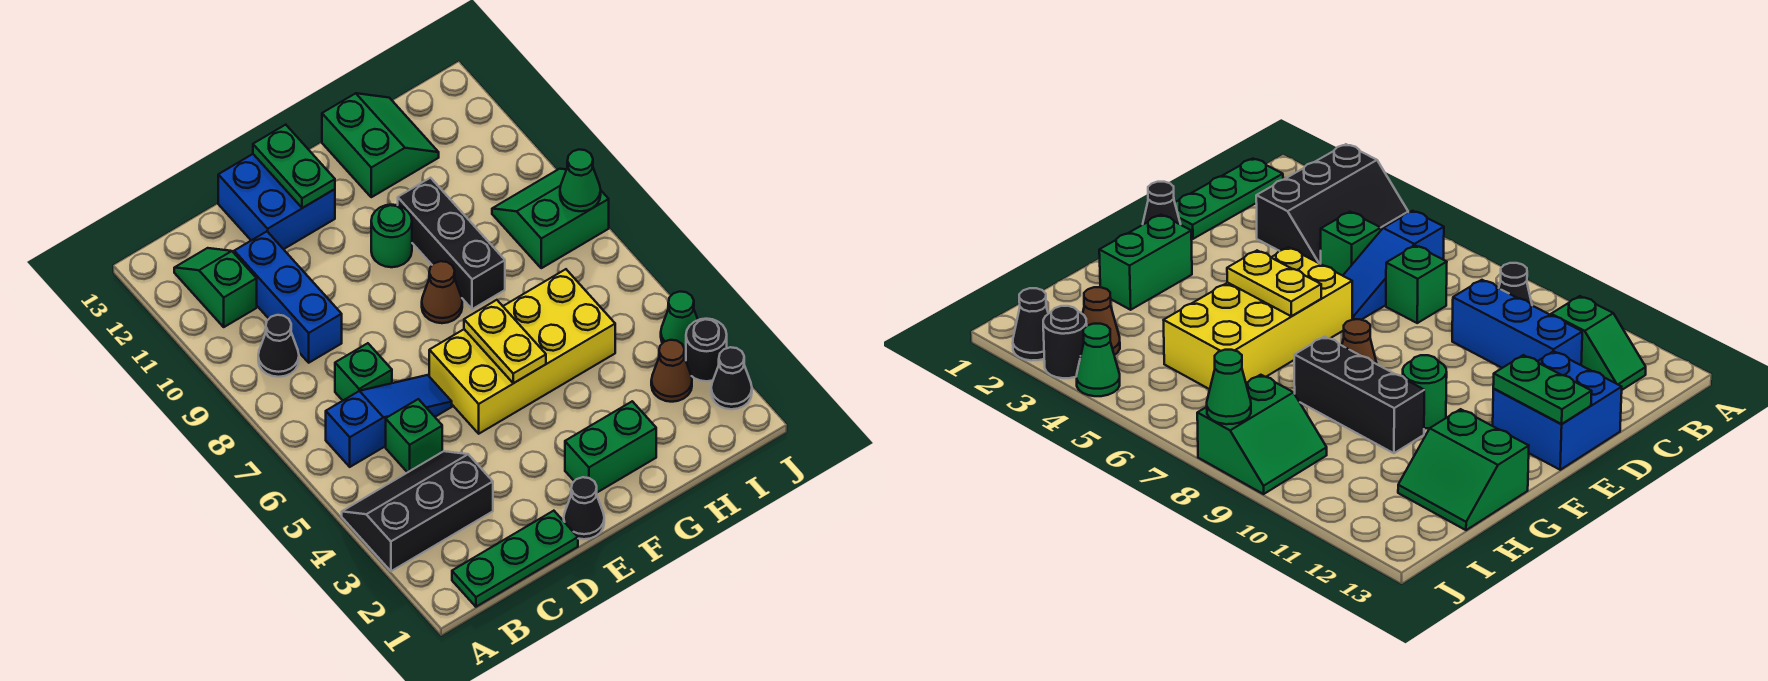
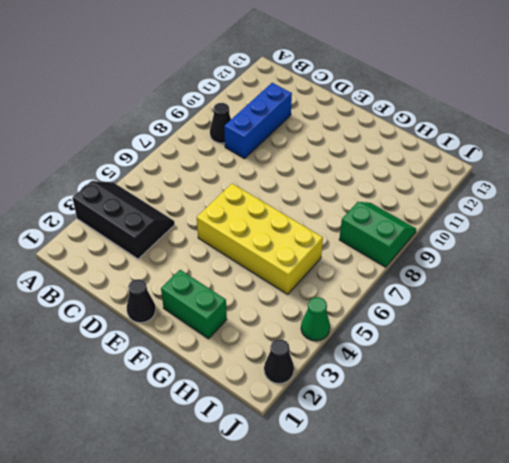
none -> green plate B1:D1 level 1
none -> blue slope B6:D6 level 1 top B
none -> green slope B11:B12 level 1 top 11

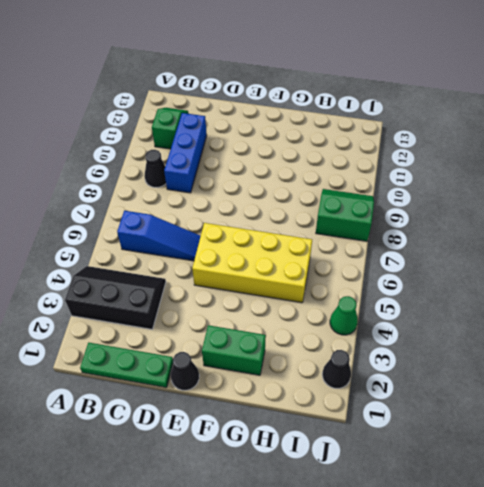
none -> green brick C5 level 1
none -> green brick C7 level 1
none -> blue brick D12:E13 level 1

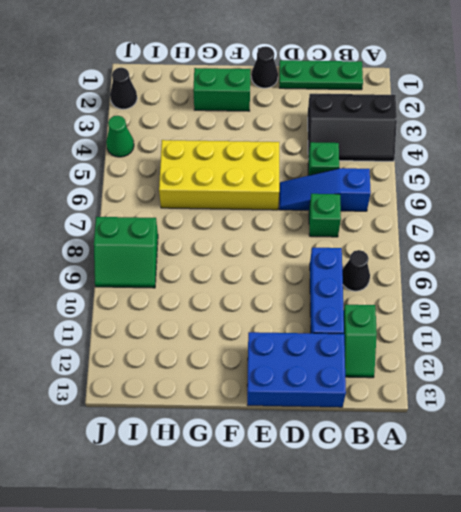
blue brick C12:E13 level 1 -> blue brick D12:E13 level 1
none -> brown cone F8 level 1
none -> green round brick F10 level 1
none -> black brick G8:G10 level 1

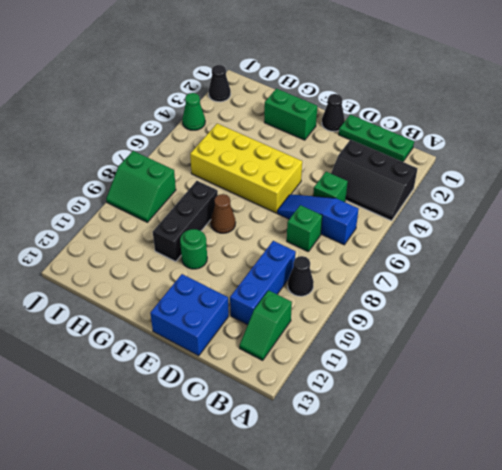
none -> green slope G12:H13 level 1 top G
none -> brown cone I3 level 1
none -> black round brick J3 level 1

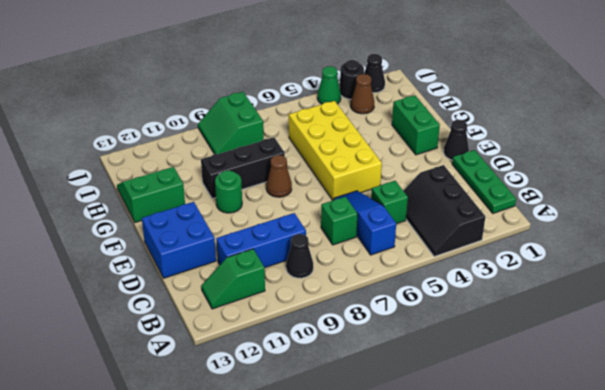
none -> green plate E12:E13 level 2
none -> yellow plate F5:F6 level 2
none -> green cone J8 level 2

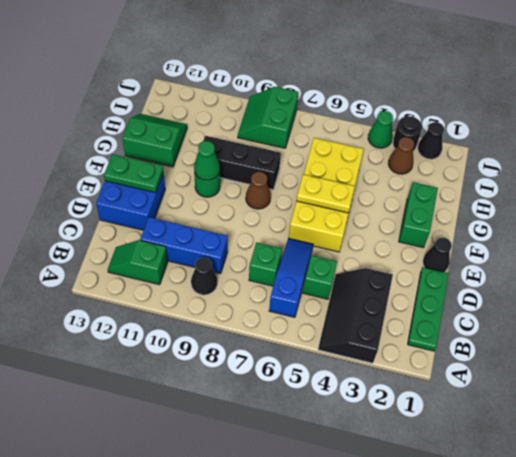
green cone F10 level 2 -> green cone J8 level 2

